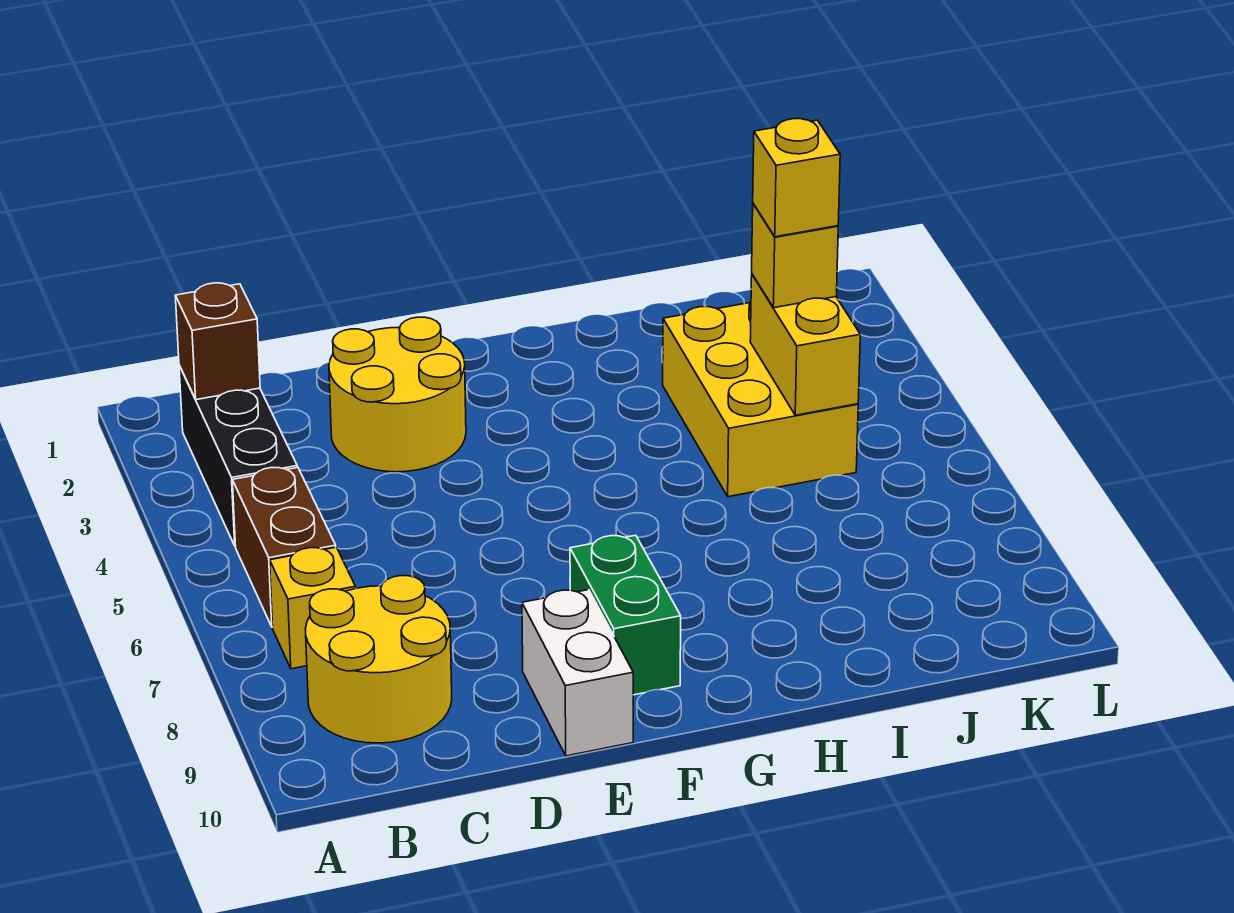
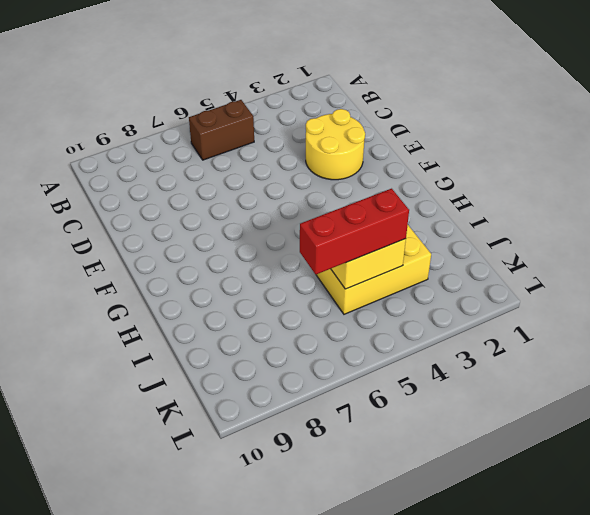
red brick J4:J6 level 3 -> yellow brick J4 level 3
none -> black brick B2:B4 level 1
none -> yellow brick B7 level 1
none -> yellow round brick B8:C9 level 1

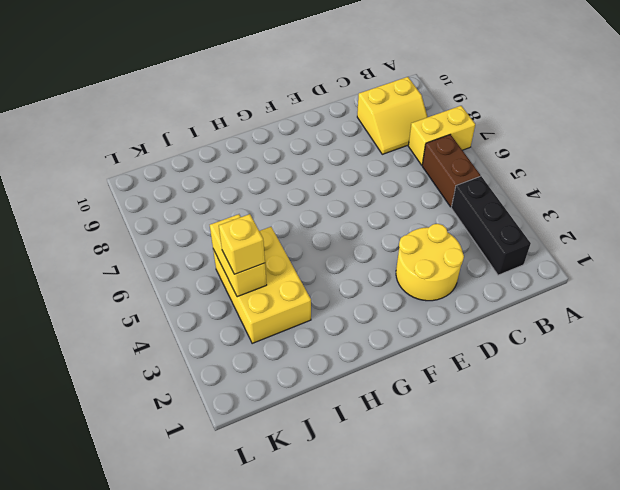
yellow brick A7:B7 level 1 -> yellow brick B7 level 1
yellow slope B8:C9 level 1 top 9 -> yellow round brick B8:C9 level 1
none -> white brick E9:E10 level 1
none -> green brick F8:F9 level 1
none -> brown brick B2 level 2

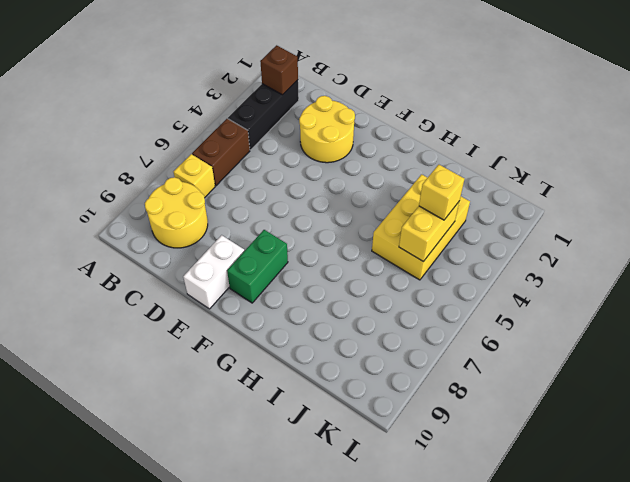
none -> yellow brick J4 level 4

